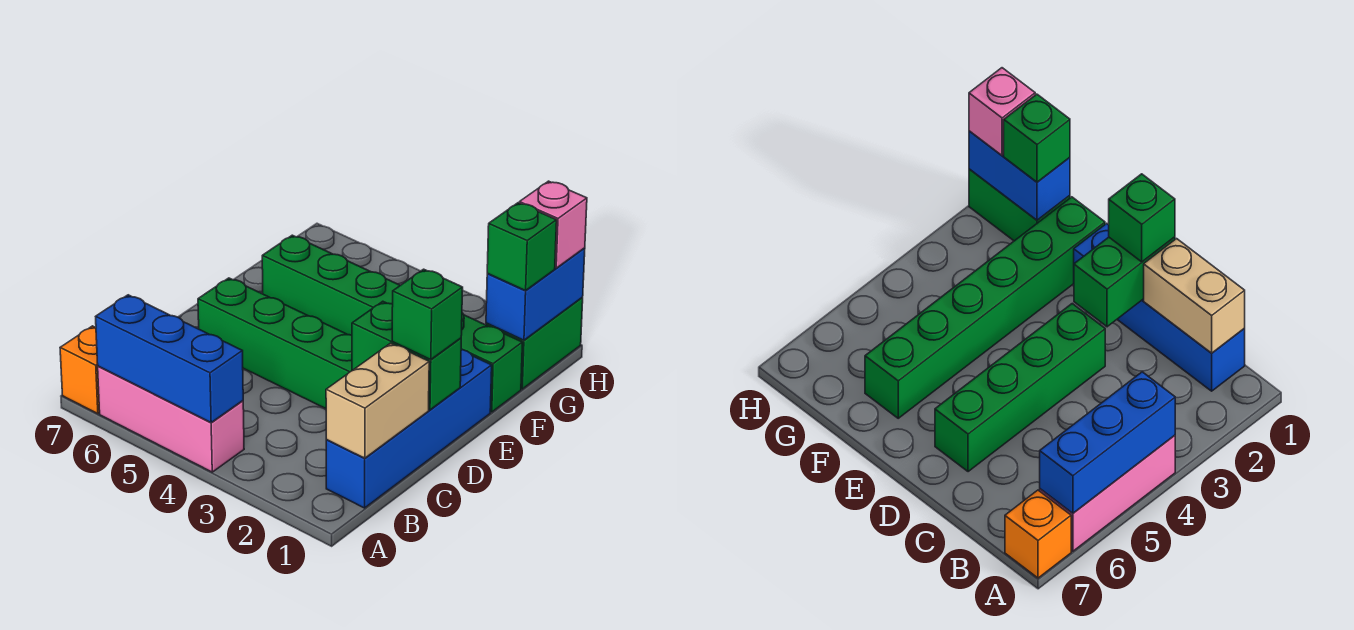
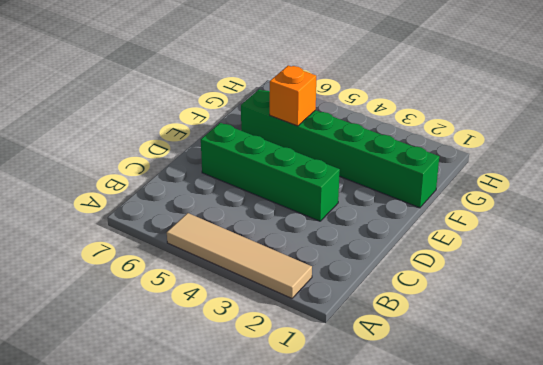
tan tile A2:A5 level 1 -> pink brick A4:A6 level 1
orange brick F5 level 2 -> orange brick A7 level 1
none -> blue brick B1:E1 level 1
none -> green brick G1:H1 level 1
none -> blue brick A4:A6 level 2

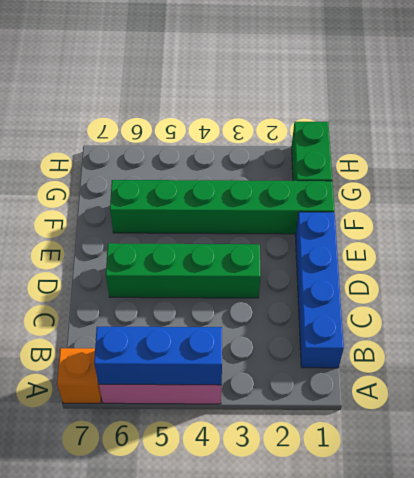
none -> tan brick B1:C1 level 2
none -> green brick D1:D2 level 2
none -> blue brick G1:H1 level 2

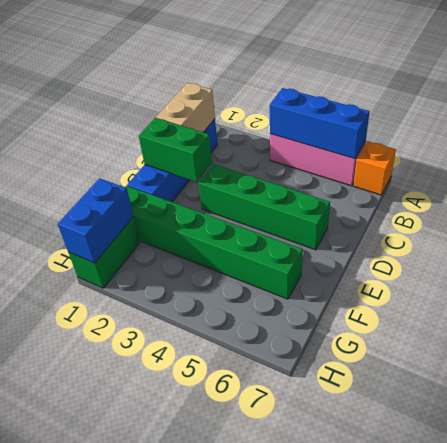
none -> green brick D1 level 3
none -> green brick G1 level 3
none -> pink brick H1 level 3

